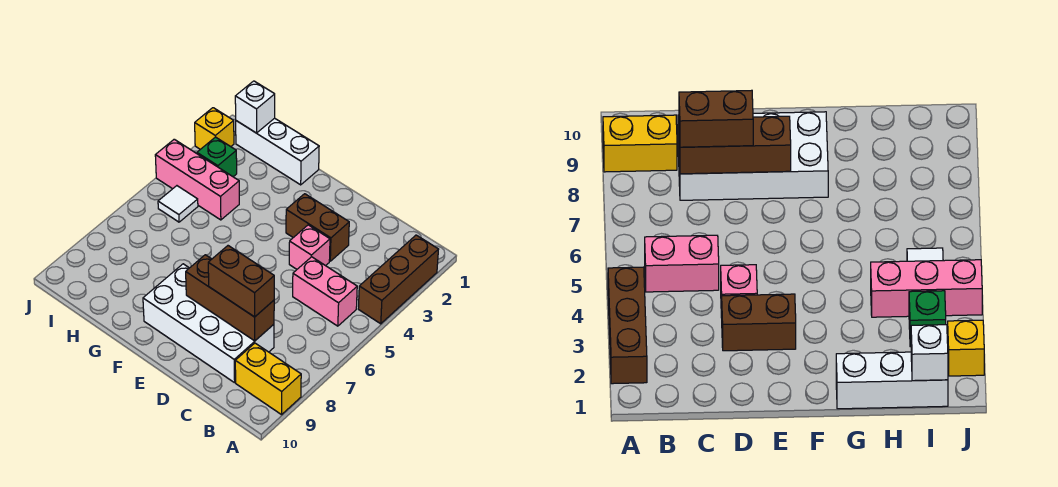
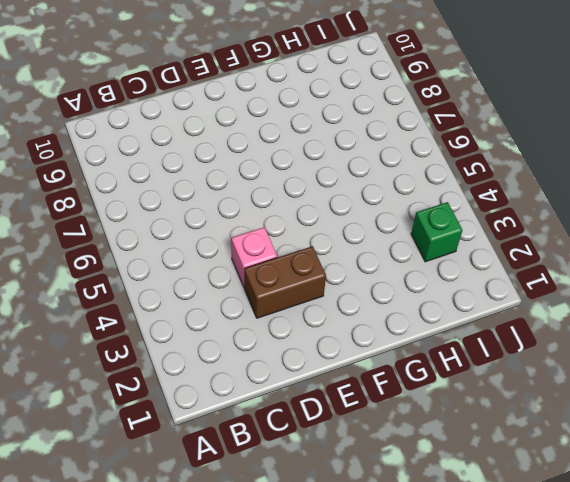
none -> brown brick A2:A4 level 1
none -> yellow brick A9:B9 level 1
none -> pink brick B5:C5 level 1

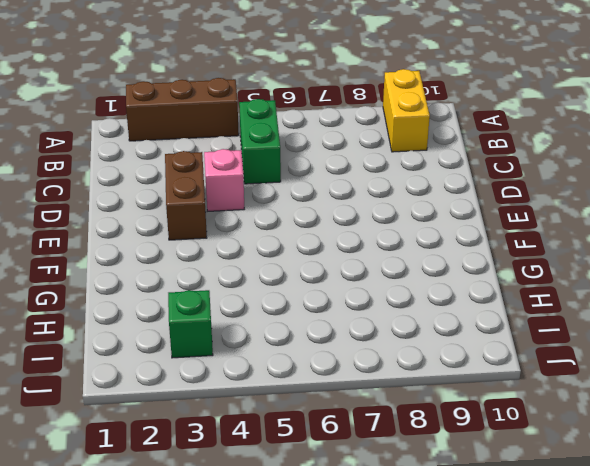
green brick B5:C5 level 1 -> pink brick B5:C5 level 1
none -> white brick C8:F9 level 1
none -> white brick G1:I1 level 1
none -> pink brick H4:J4 level 1

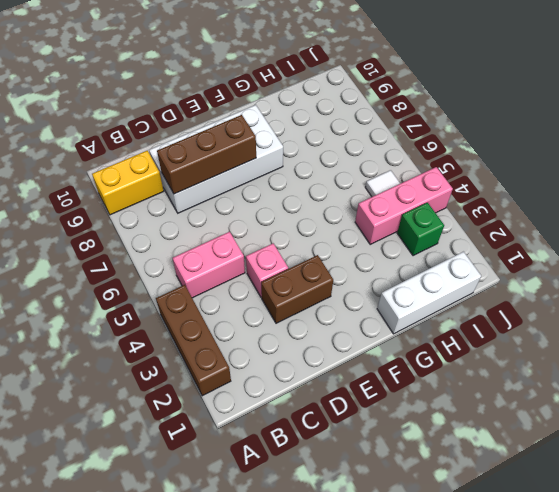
none -> yellow brick J2 level 1
none -> white brick I1 level 2
none -> brown brick C8:D8 level 3

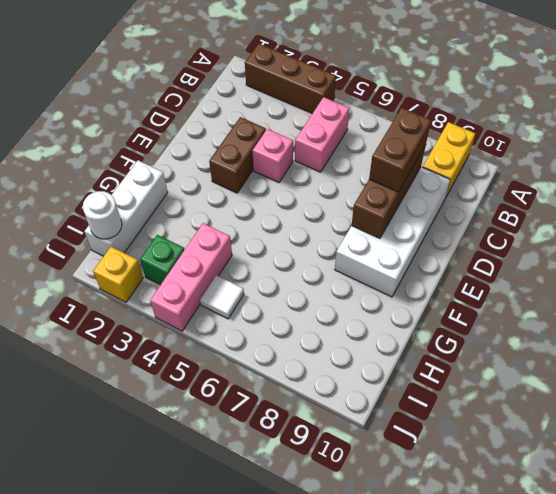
white round brick I1 level 2 -> white brick I1 level 2

